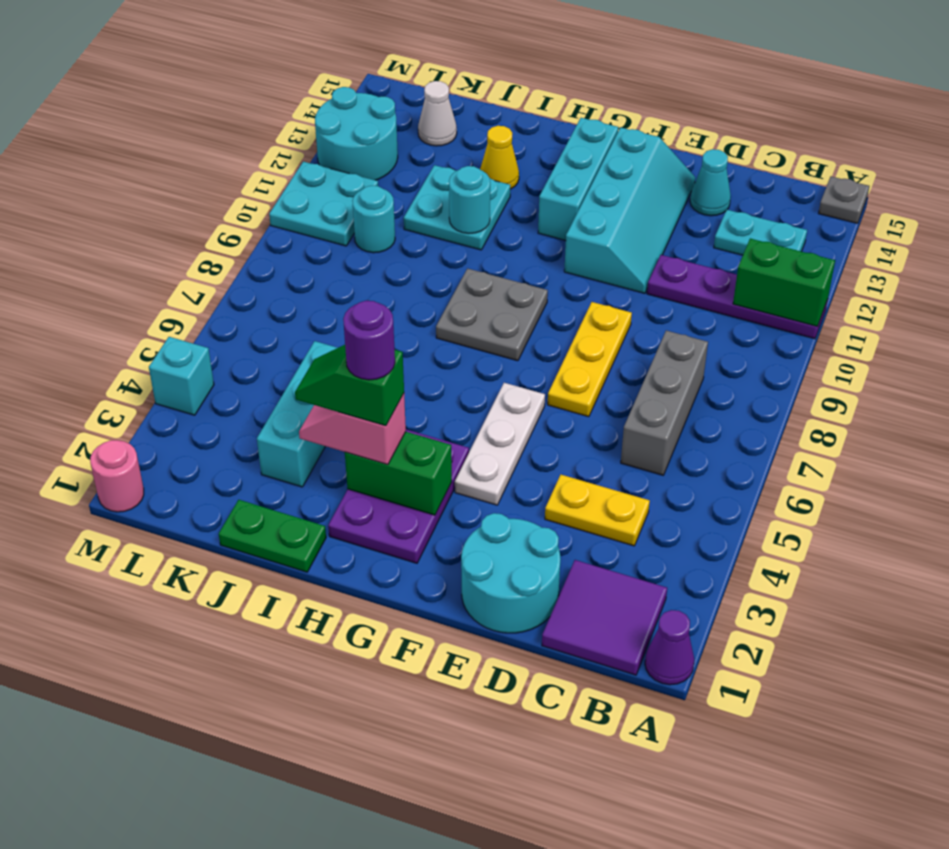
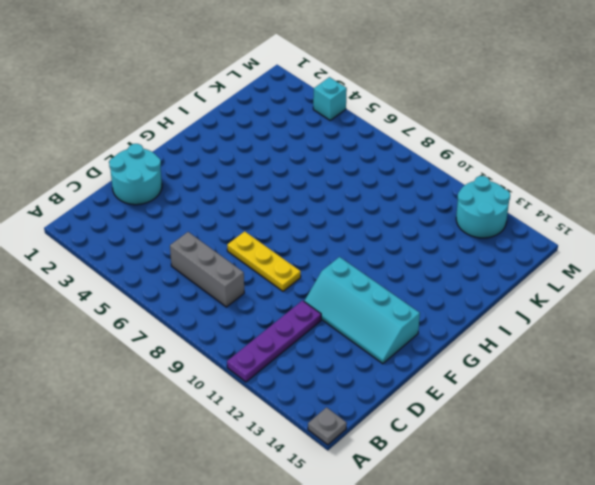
none -> purple cone A1 level 1
none -> purple tile B1:C2 level 1
none -> cyan plate B13:C13 level 1
none -> yellow plate C4:D4 level 1

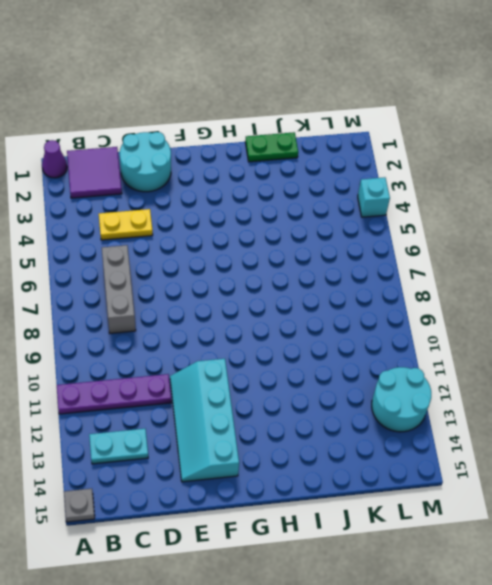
none -> cyan cone D14 level 1
none -> yellow plate E7:E9 level 1
none -> white plate F4:F6 level 1
none -> purple plate G2:H4 level 1

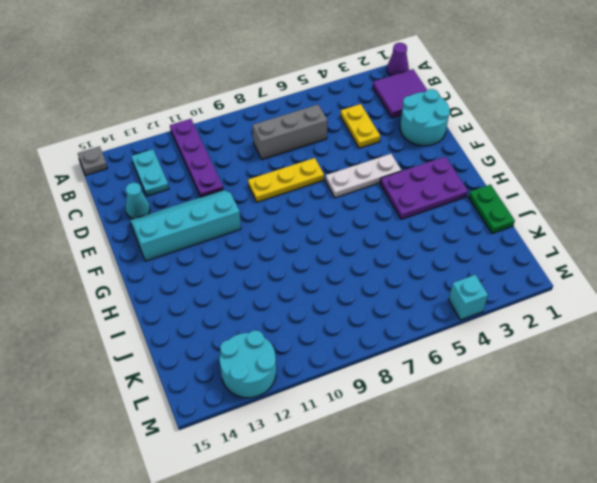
none -> grey plate G8:H9 level 1
none -> cyan brick G12:G14 level 1
none -> cyan plate I11:J12 level 1
none -> yellow cone I13 level 1

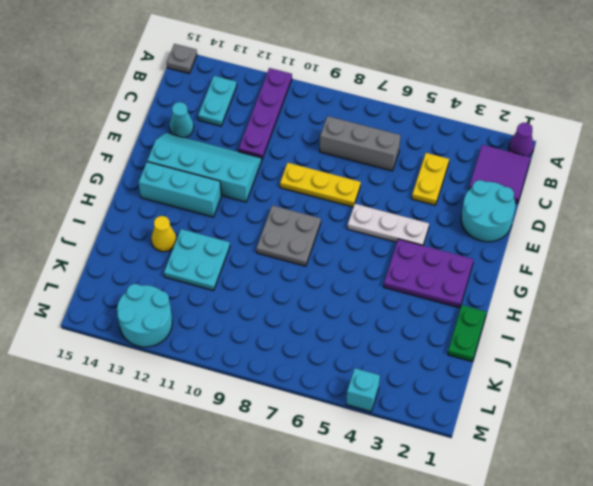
none -> cyan brick J3:J5 level 1
none -> cyan round brick K10 level 1
none -> white cone K14 level 1
none -> cyan plate L10:M11 level 1

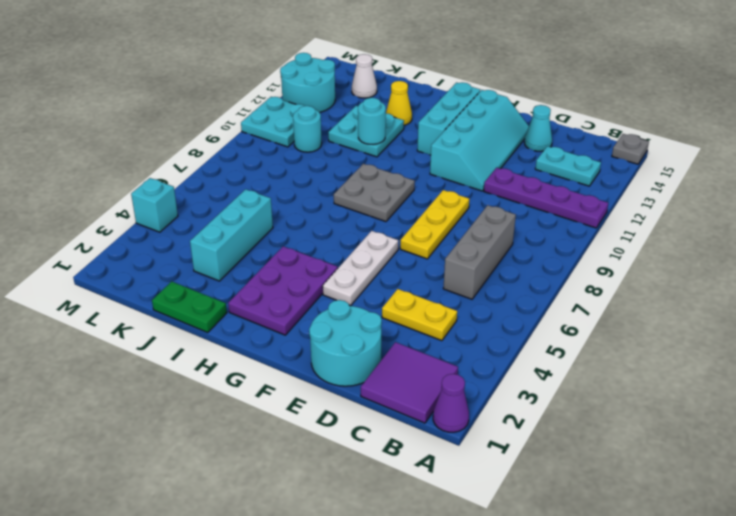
none -> pink round brick M1 level 1
none -> green brick A11:B11 level 2
none -> green brick G3:H3 level 2
none -> pink slope H3:I3 level 3 top H

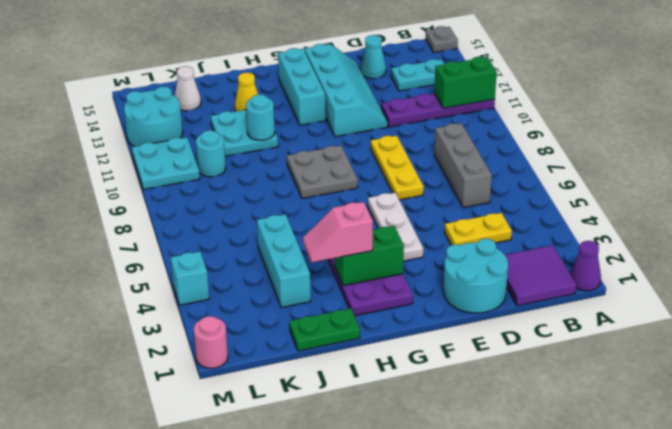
none -> green slope H3:I3 level 4 top H
none -> purple round brick H3 level 5

